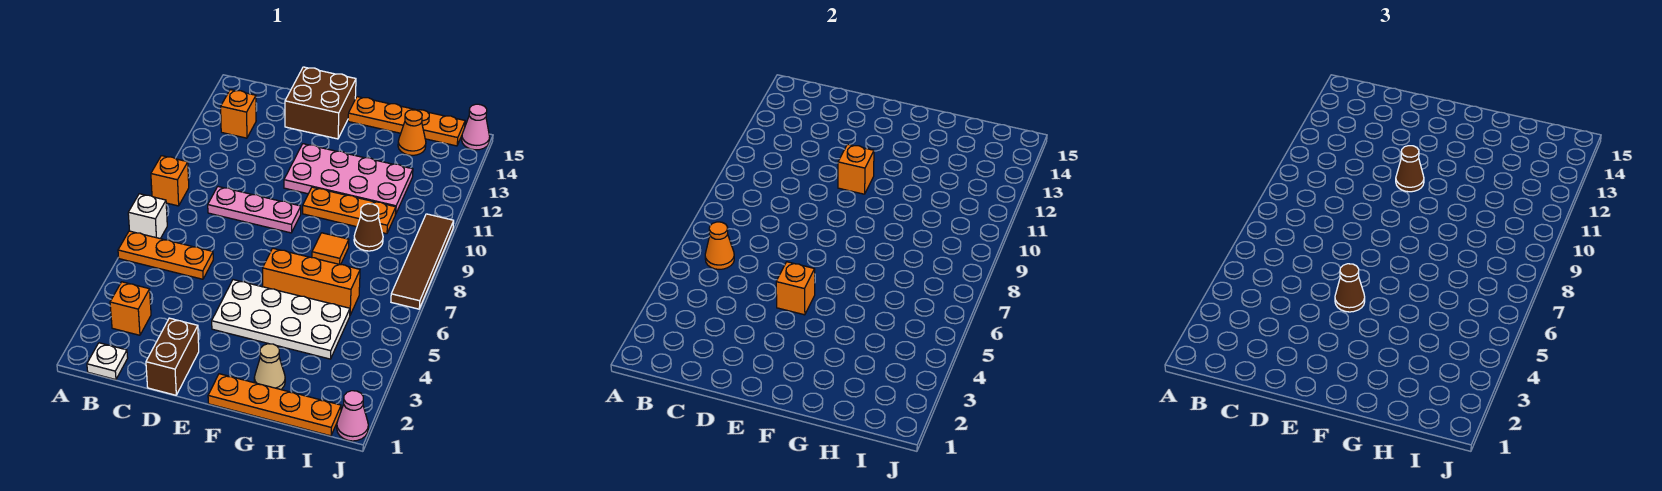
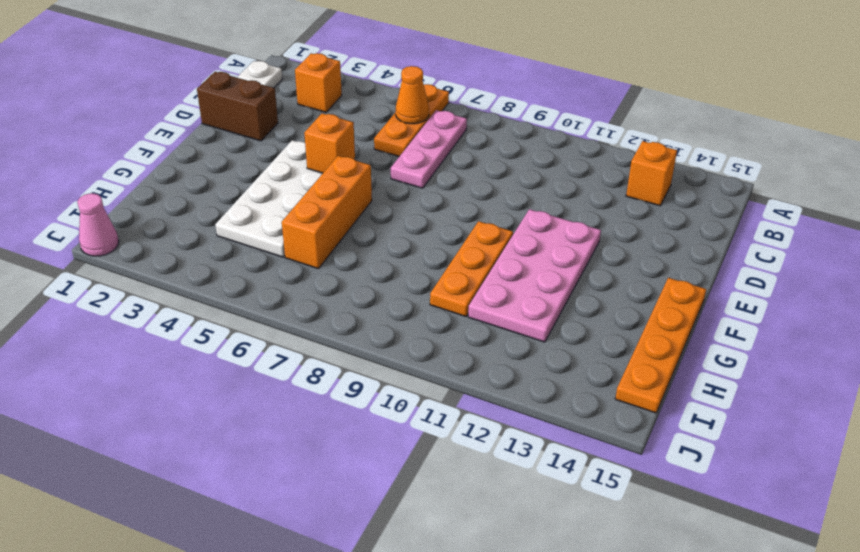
pink plate B7:D7 level 1 -> pink plate C9:E9 level 1
none -> white brick A7 level 1
none -> orange brick A9 level 1
none -> brown brick D14:E15 level 1

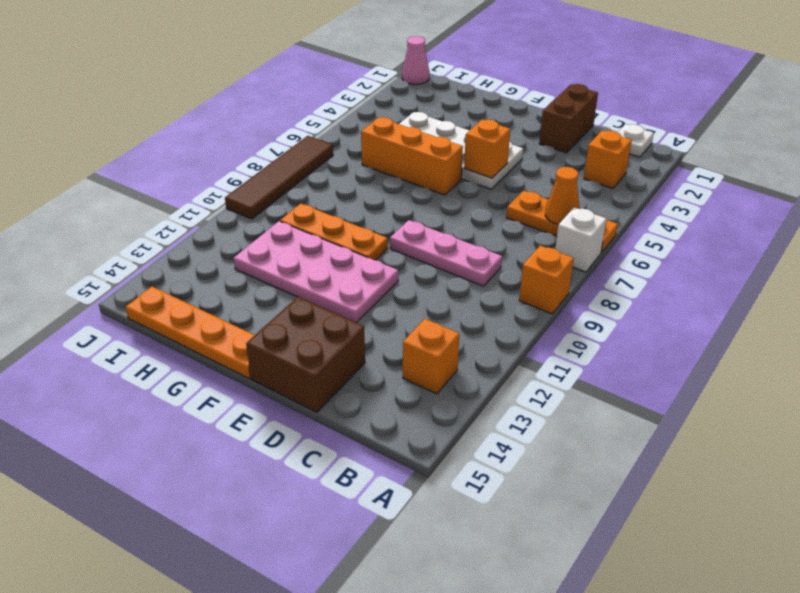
none -> orange plate F1:I1 level 1
none -> tan cone G2 level 1
none -> orange tile G8 level 1

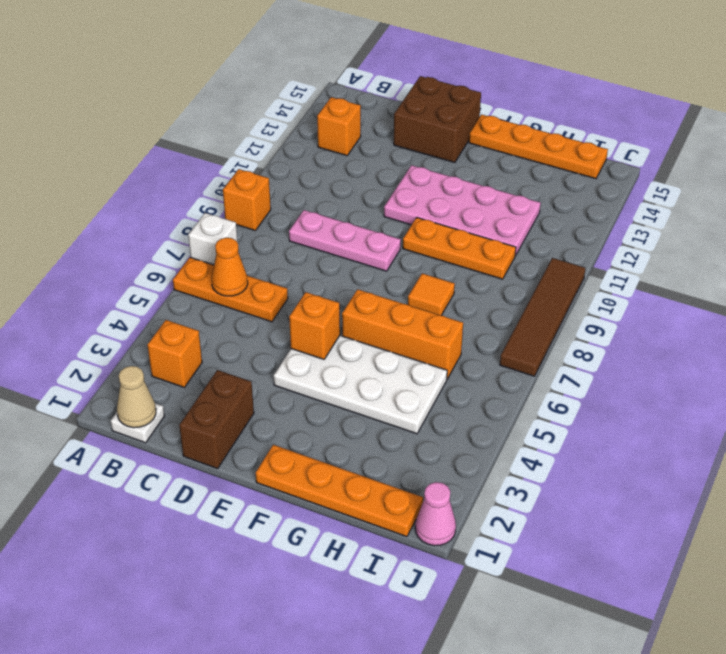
tan cone B1 level 2 -> tan cone G2 level 1
none -> brown cone H9 level 1
none -> orange cone H14 level 1
none -> pink cone J15 level 1

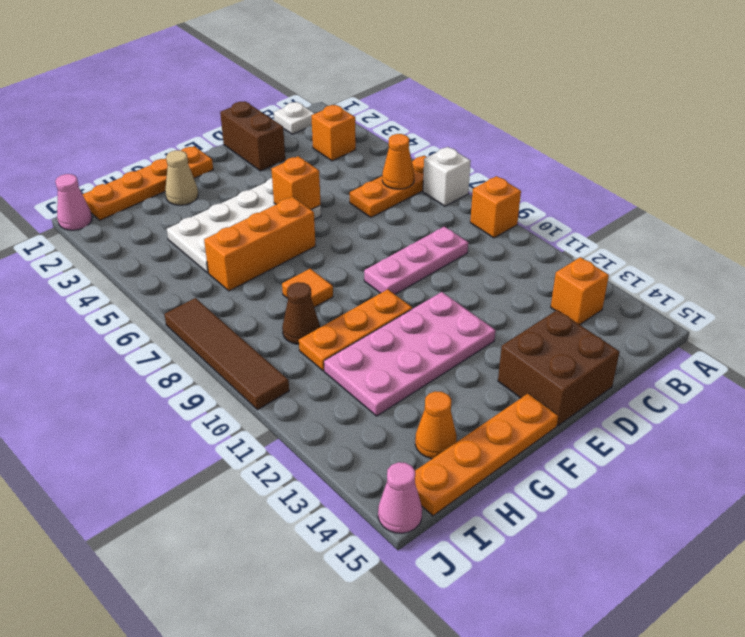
none -> orange brick E11 level 2
none -> brown cone E5 level 3
none -> brown cone E11 level 3

